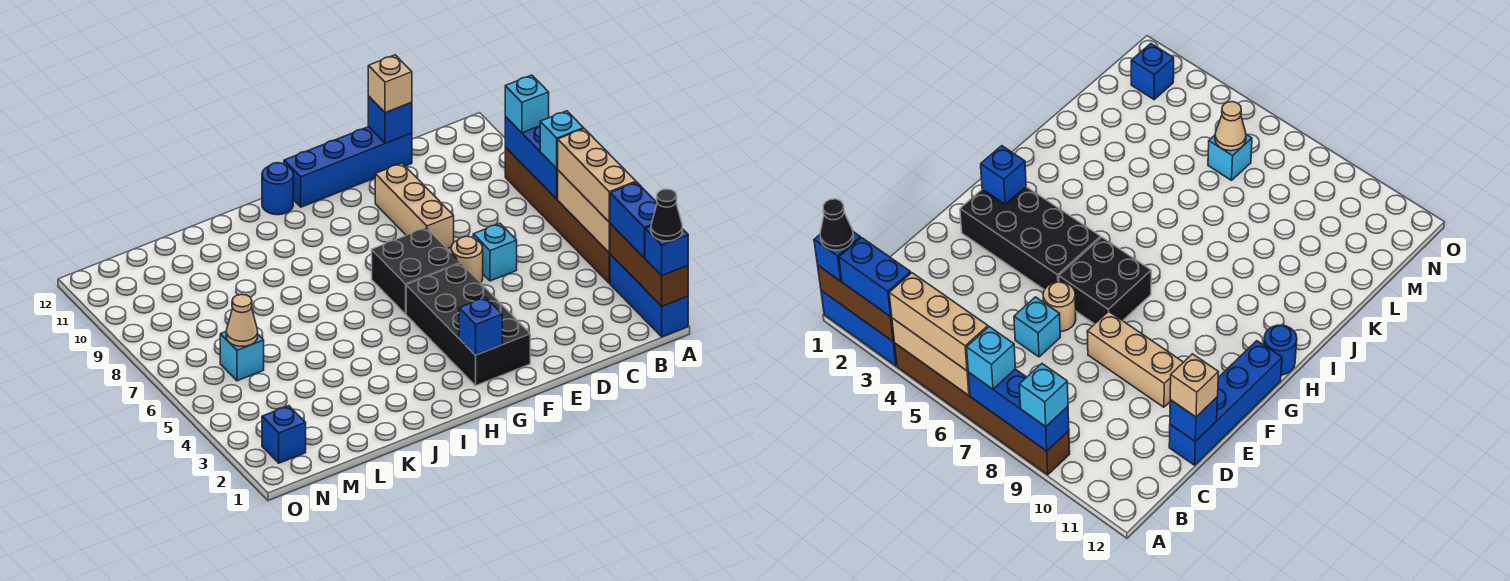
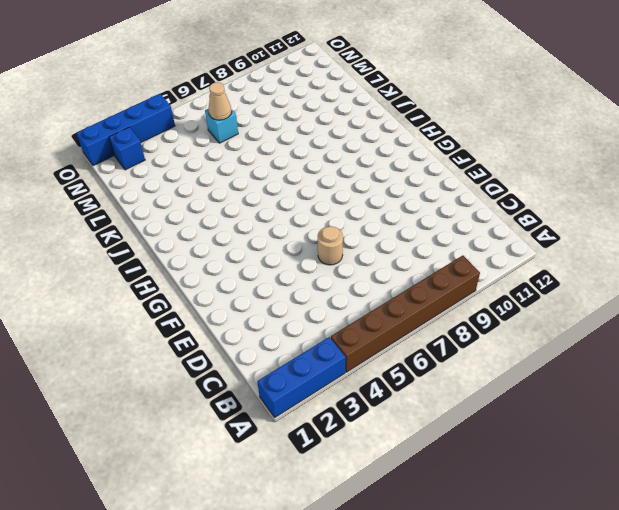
blue brick O1:O4 level 1 -> blue brick D12:G12 level 1
none -> cyan brick D6 level 1
none -> tan brick E8:E10 level 1
none -> black brick F2:G5 level 1

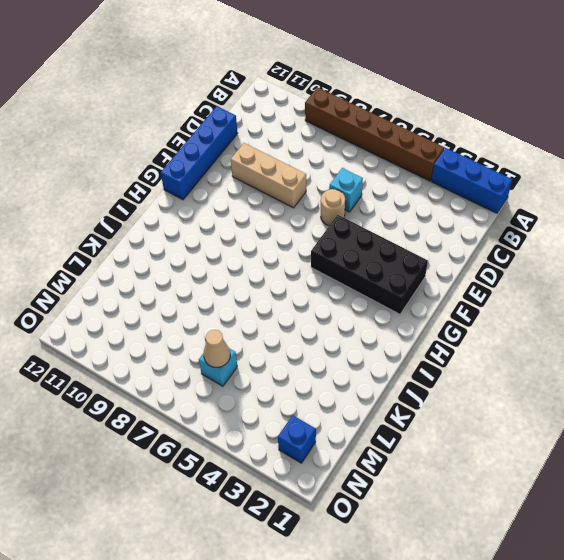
none -> black brick F6:G7 level 1
none -> blue round brick H12 level 1
none -> brown brick A1:A3 level 2

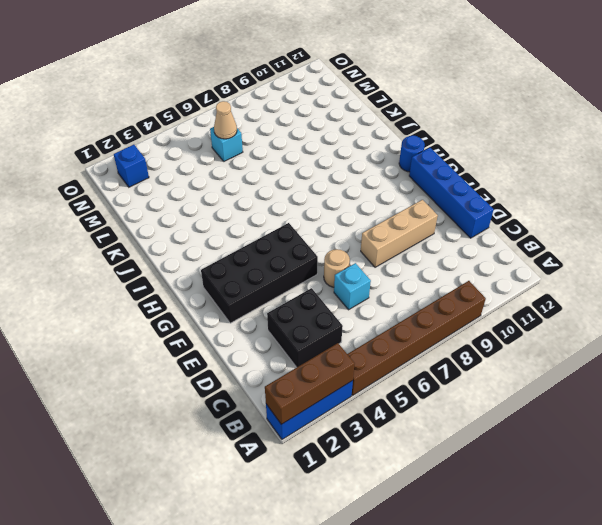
black brick C3:D4 level 1 -> black brick F6:G7 level 1
none -> tan brick A4:A6 level 2
none -> blue brick A7:A9 level 2
none -> blue brick D12 level 2

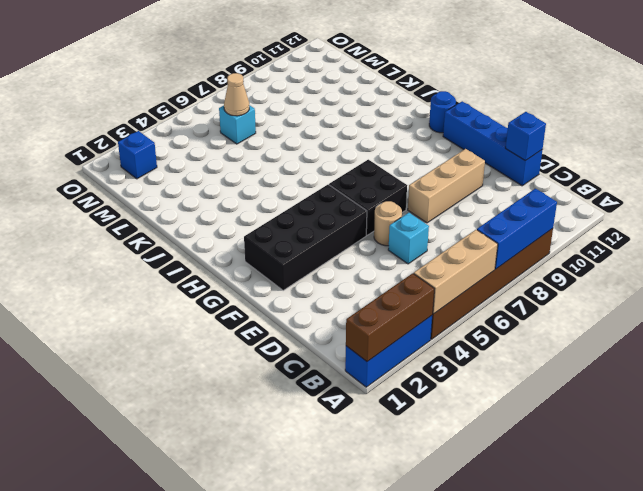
none -> blue brick G2 level 2
none -> blue brick A1 level 3
none -> blue brick A2:A3 level 3

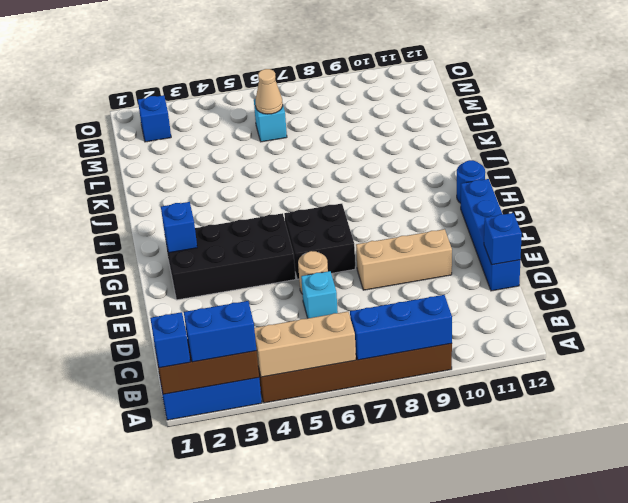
none -> tan brick A4:A6 level 3
none -> cyan brick A7 level 3
none -> cyan brick A9 level 3

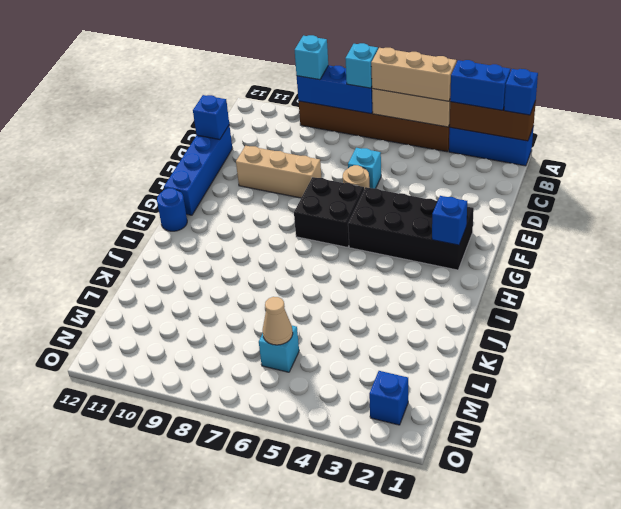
none -> tan brick D12 level 3
none -> black cone A1 level 4

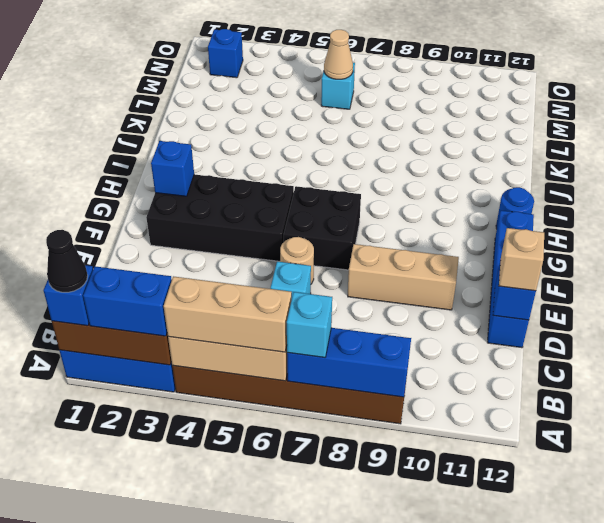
none -> cyan brick A9 level 3

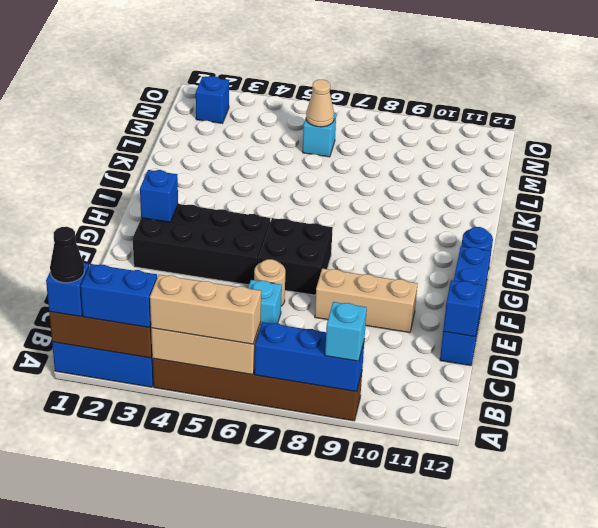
none -> cyan brick A7 level 3
none -> tan brick D12 level 3

